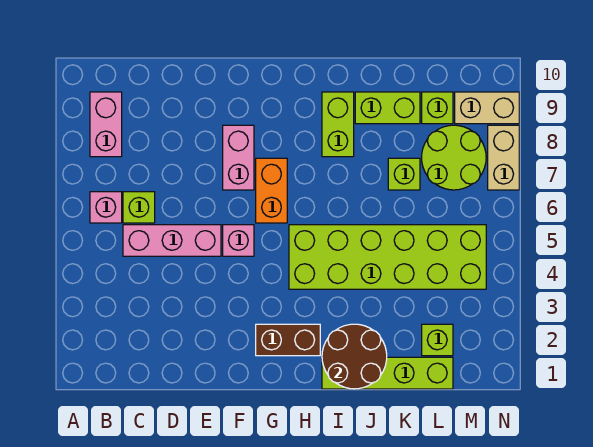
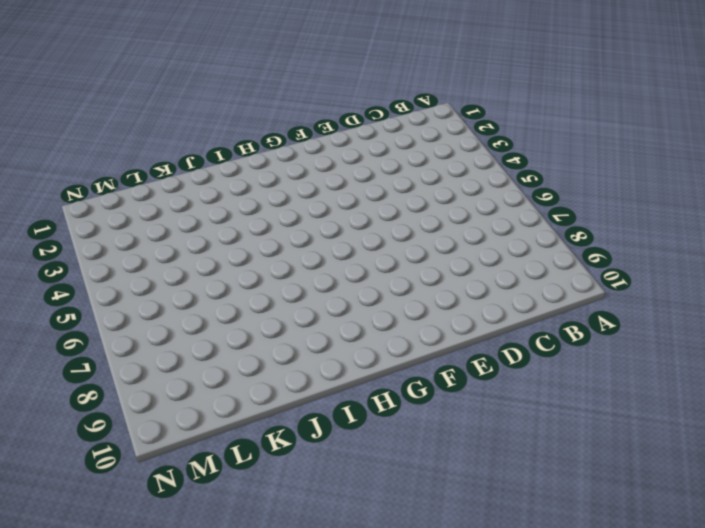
none -> pink brick B6 level 1
none -> pink brick B8:B9 level 1
none -> pink brick C5:E5 level 1

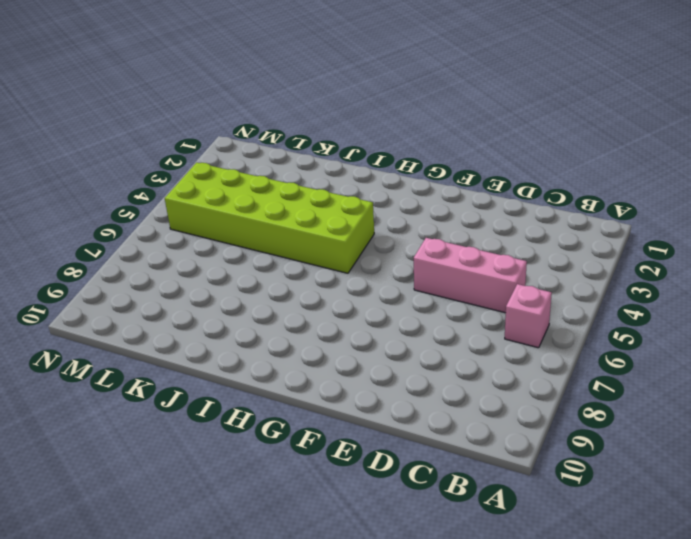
none -> pink brick B8:B9 level 1
none -> lime brick C6 level 1
none -> pink brick F5 level 1

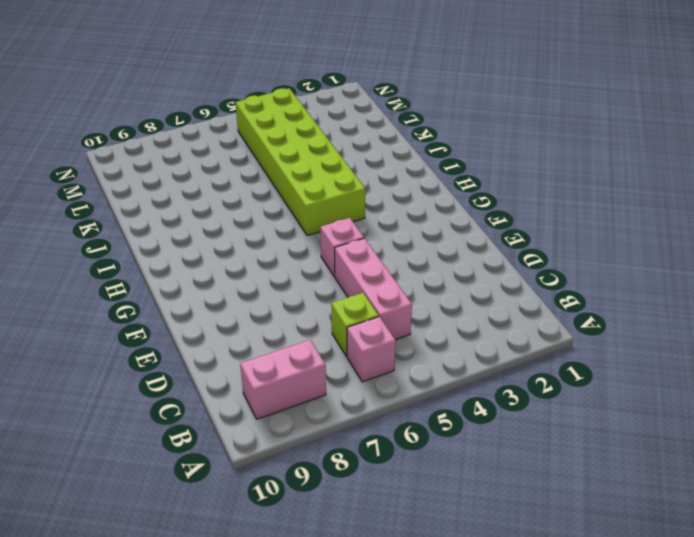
none -> pink brick F7:F8 level 1
none -> brown brick G2:H2 level 1
none -> orange brick G6:G7 level 1

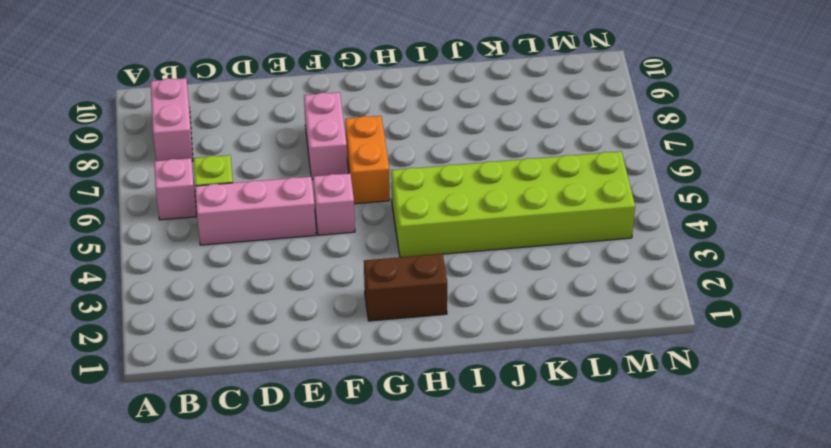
none -> lime brick I1:L1 level 1
none -> lime brick I8:I9 level 1
none -> lime brick J9:K9 level 1

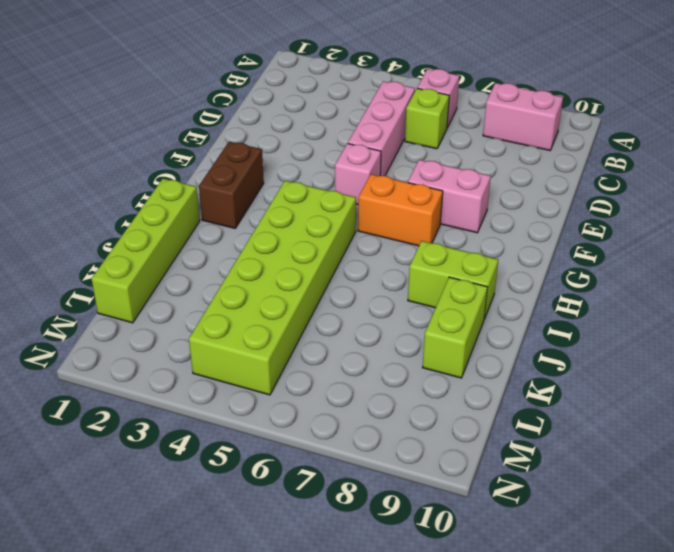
none -> lime brick K7 level 1
none -> lime brick L2 level 1
none -> lime round brick L7:M8 level 1

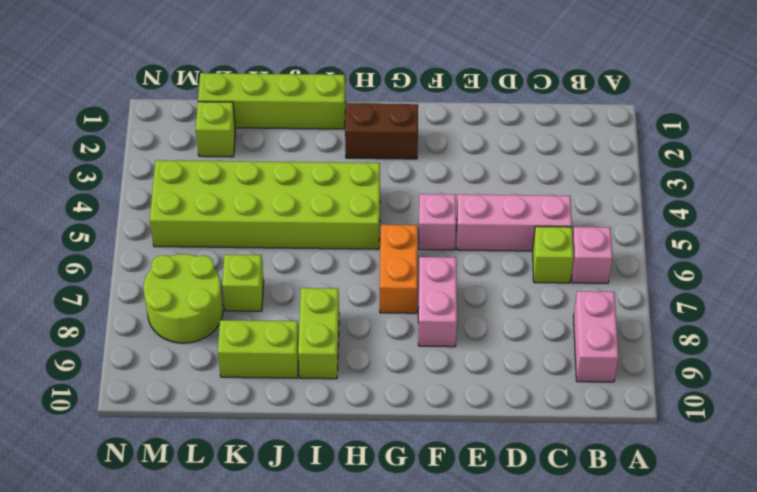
none -> lime brick L9 level 1
none -> tan brick M9:N9 level 1
none -> tan brick N7:N8 level 1

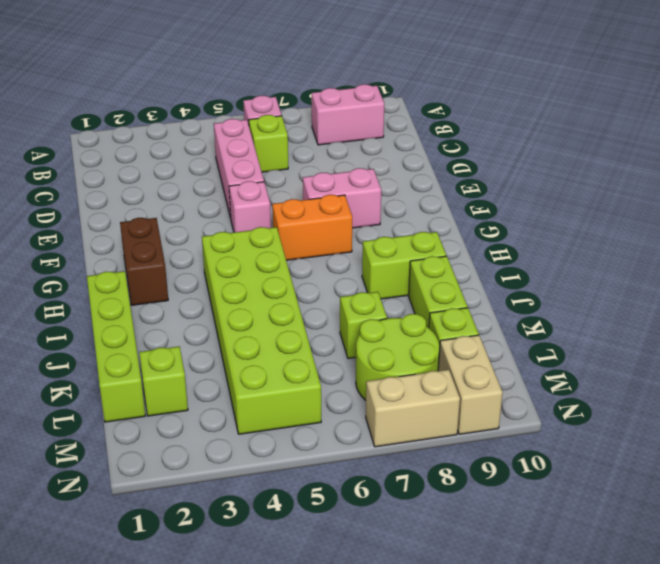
none -> brown round brick I1:J2 level 2

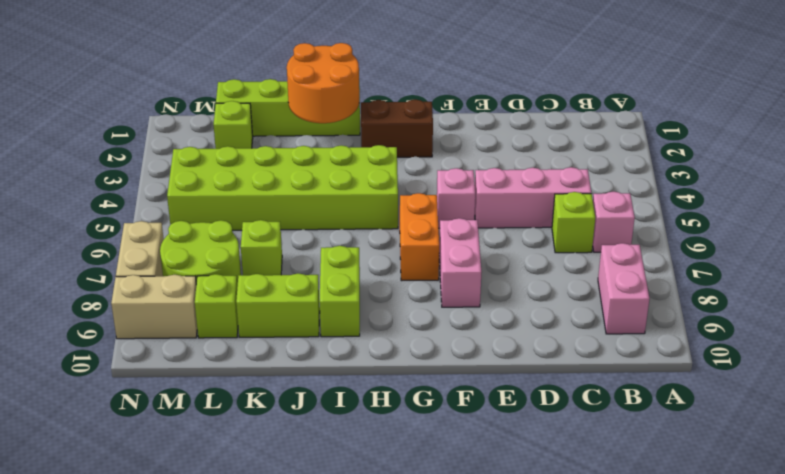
orange round brick I1:J2 level 2 -> brown round brick I1:J2 level 2

